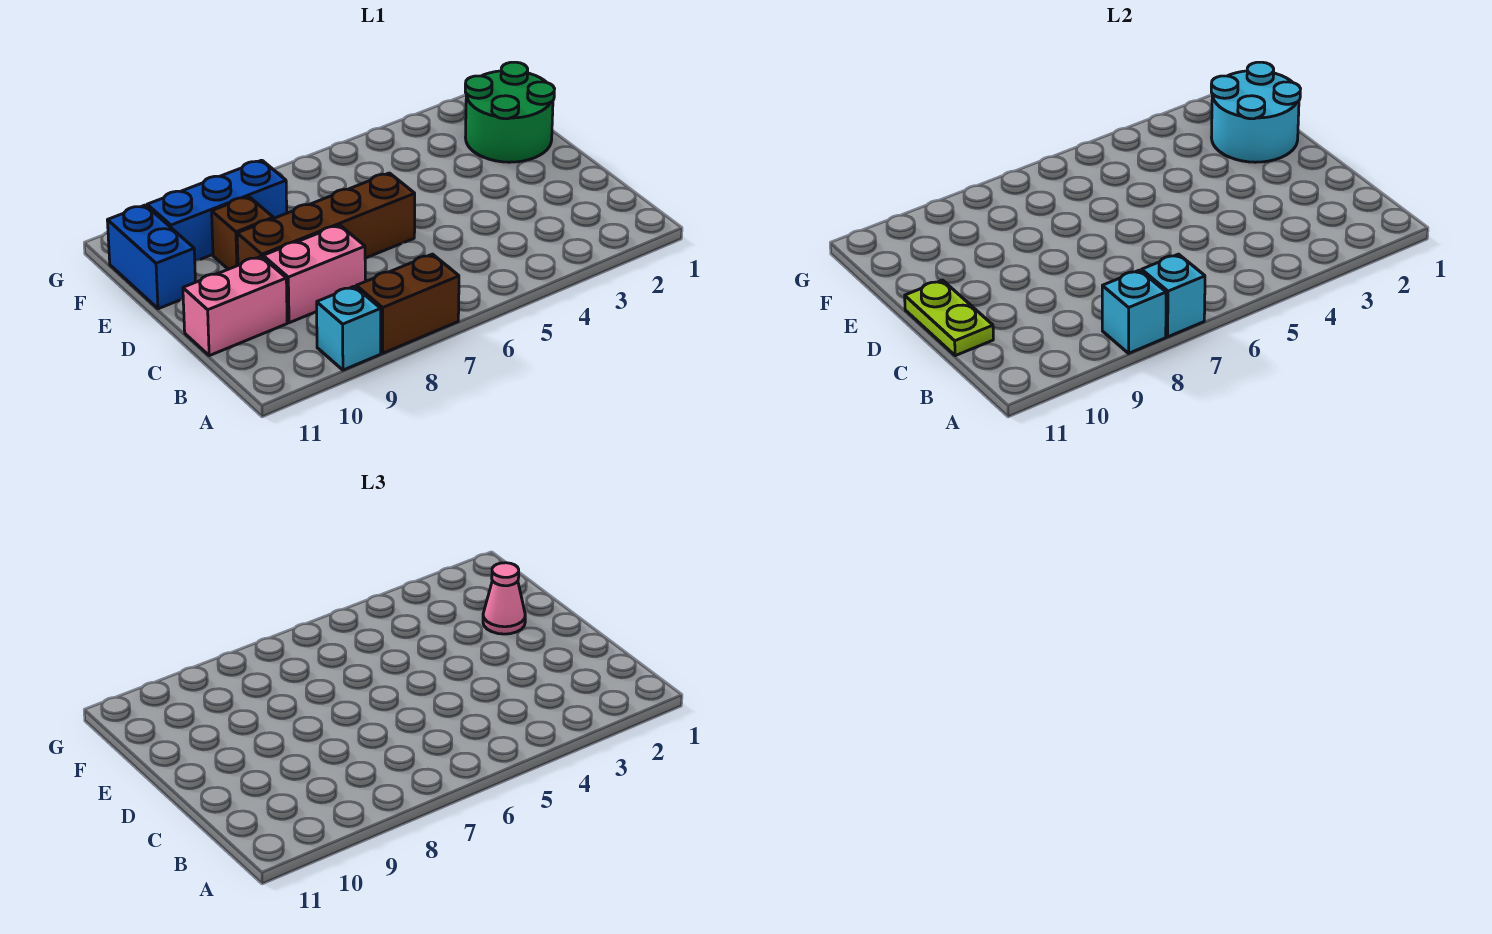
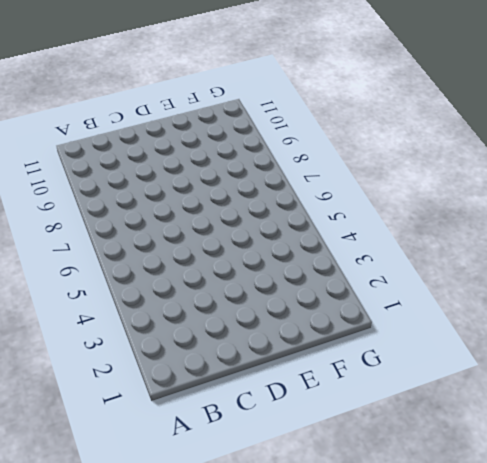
none -> brown brick A7:A8 level 1
none -> cyan brick A9 level 1
none -> pink brick C8:C9 level 1

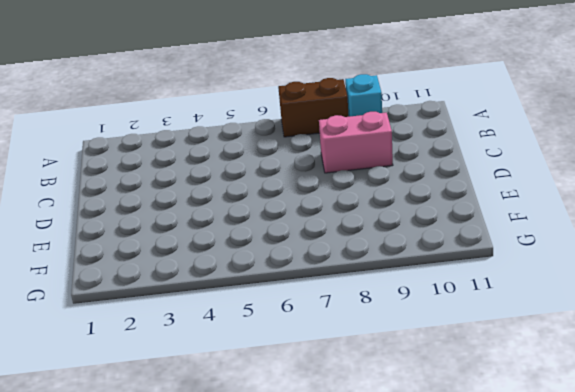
none -> pink brick C10:C11 level 1
none -> brown brick D6:D9 level 1
none -> green round brick E1:F2 level 1

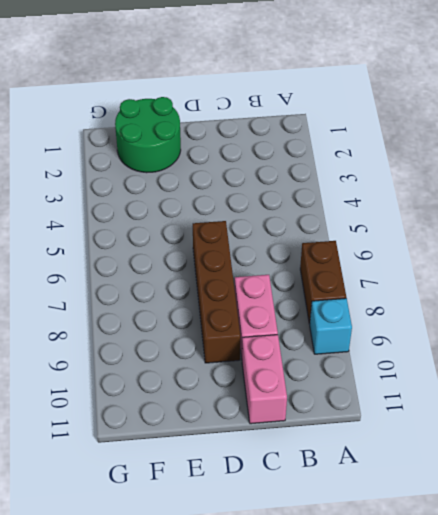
none -> brown brick E9 level 1
none -> blue brick E11:F11 level 1
none -> blue brick F8:F10 level 1

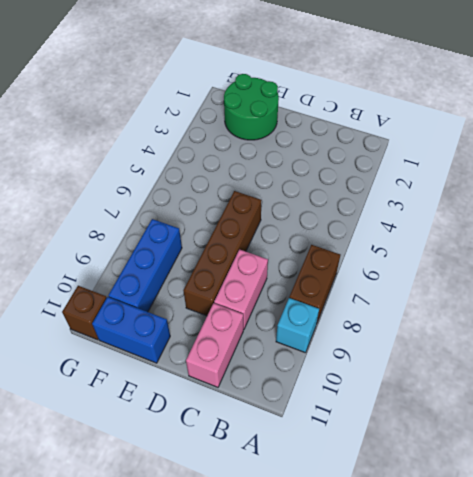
brown brick G11 level 1 -> brown brick E9 level 1
none -> cyan brick A7 level 2
none -> cyan brick A8 level 2
none -> lime plate C11:D11 level 2

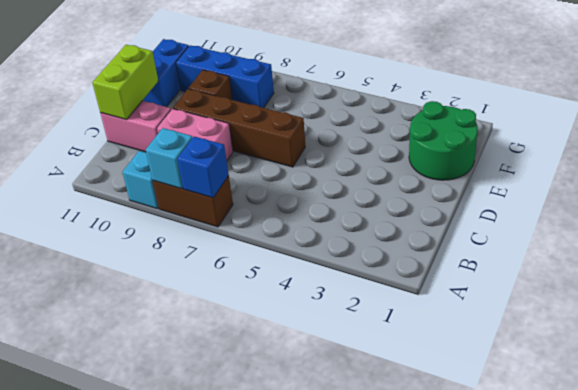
blue brick A7 level 2 -> cyan brick A7 level 2
lime brick C11:D11 level 2 -> lime plate C11:D11 level 2
none -> cyan round brick E1:F2 level 2
none -> pink cone E2 level 3

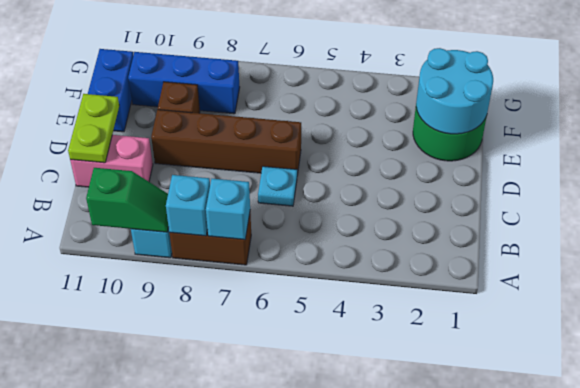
green slope A9:A10 level 2 top 10 -> none
cyan plate C6 level 1 -> none
none -> pink brick C8:C9 level 1
none -> pink cone E2 level 3

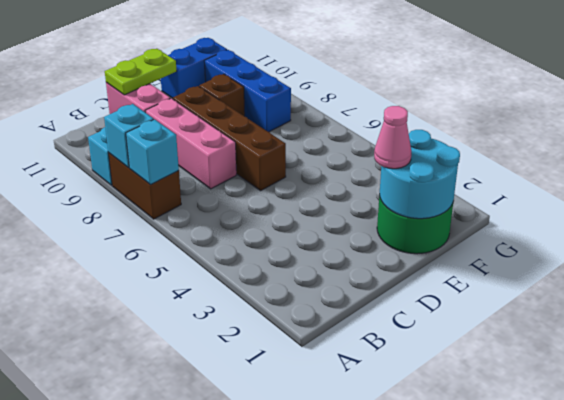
pink brick C7:C9 level 1 -> pink brick C8:C9 level 1

